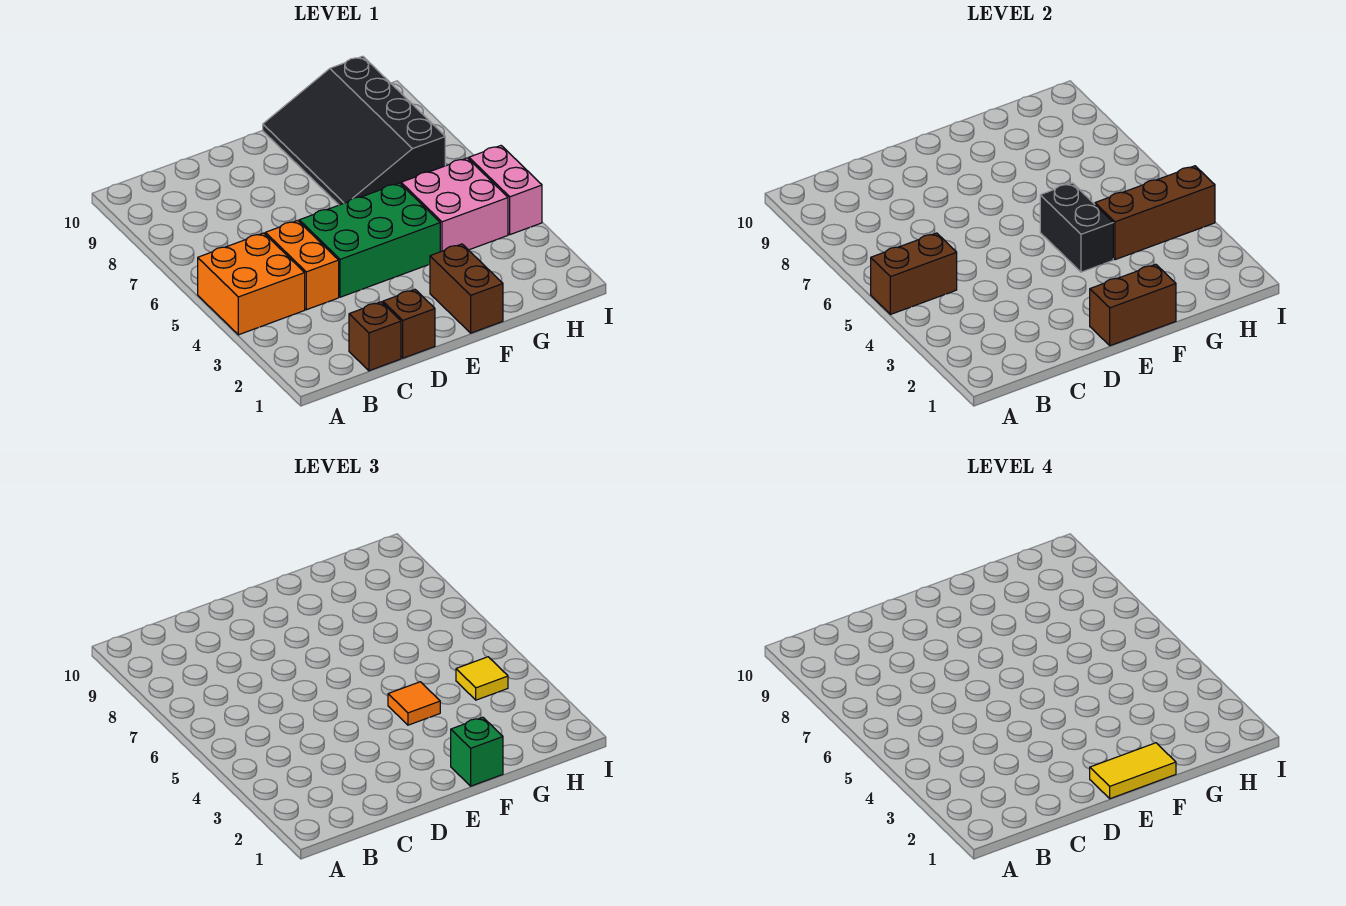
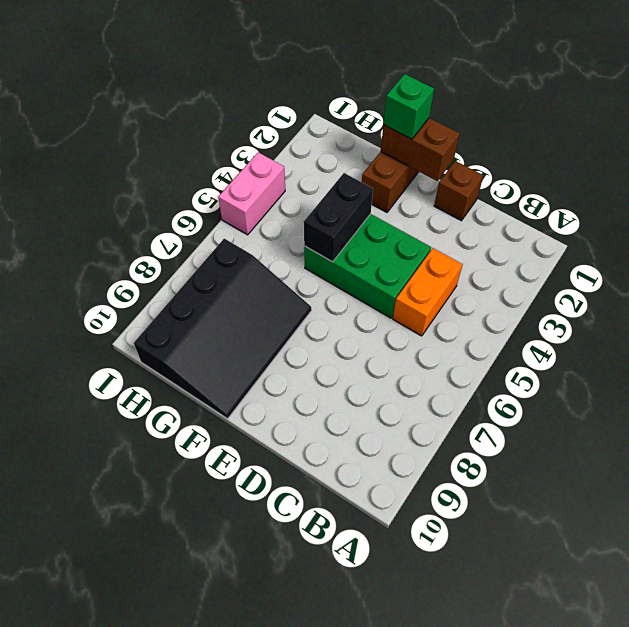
none -> orange brick A4:B5 level 1
none -> brown brick C1 level 1
none -> pink brick G4:H5 level 1

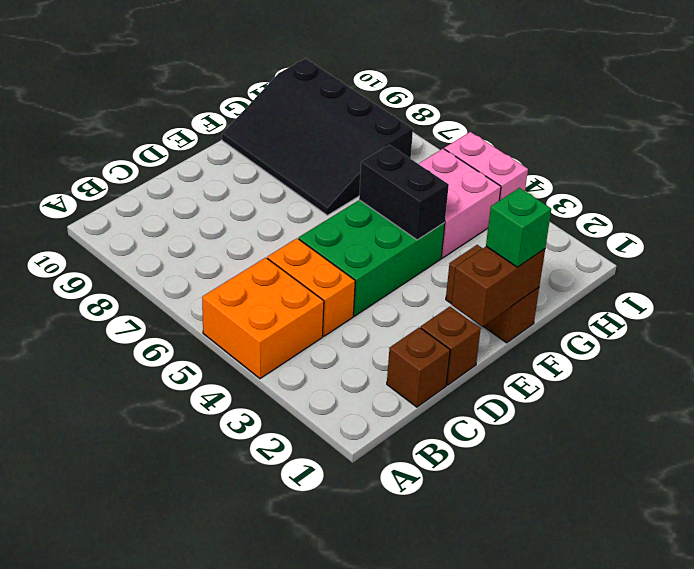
none -> brown brick A5:B5 level 2
none -> brown brick G4:I4 level 2
none -> orange tile F4 level 3

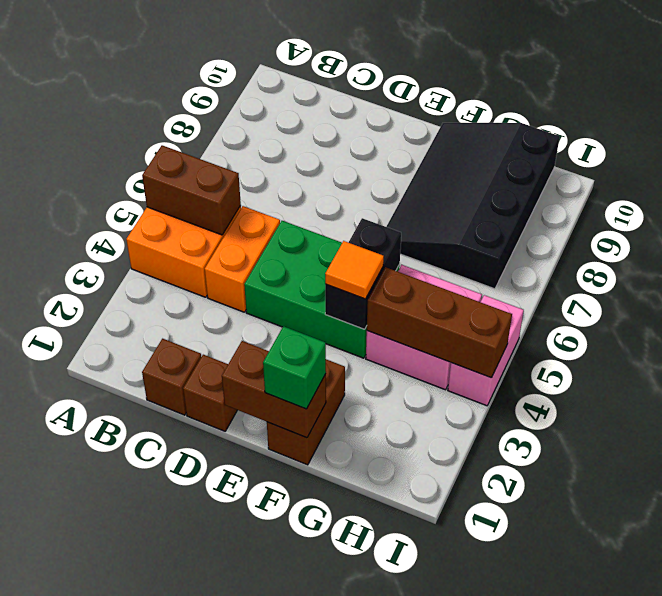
none -> yellow tile H4 level 3
none -> yellow tile E1:F1 level 4

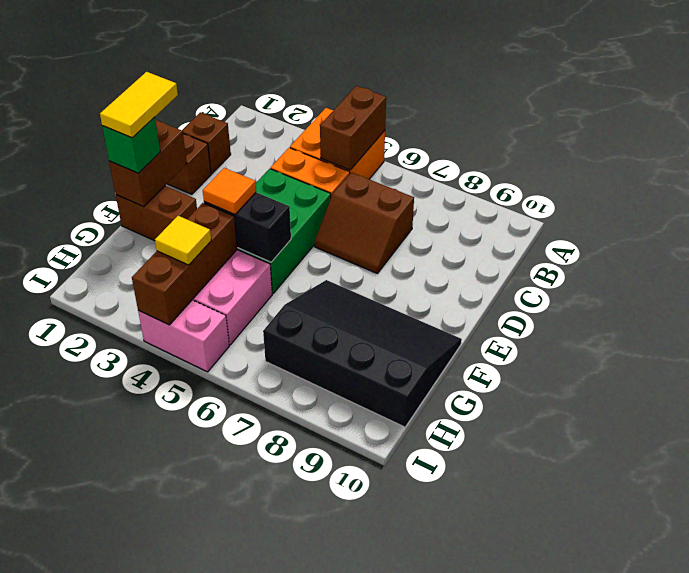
brown slope C6:D7 level 1 top C -> none

